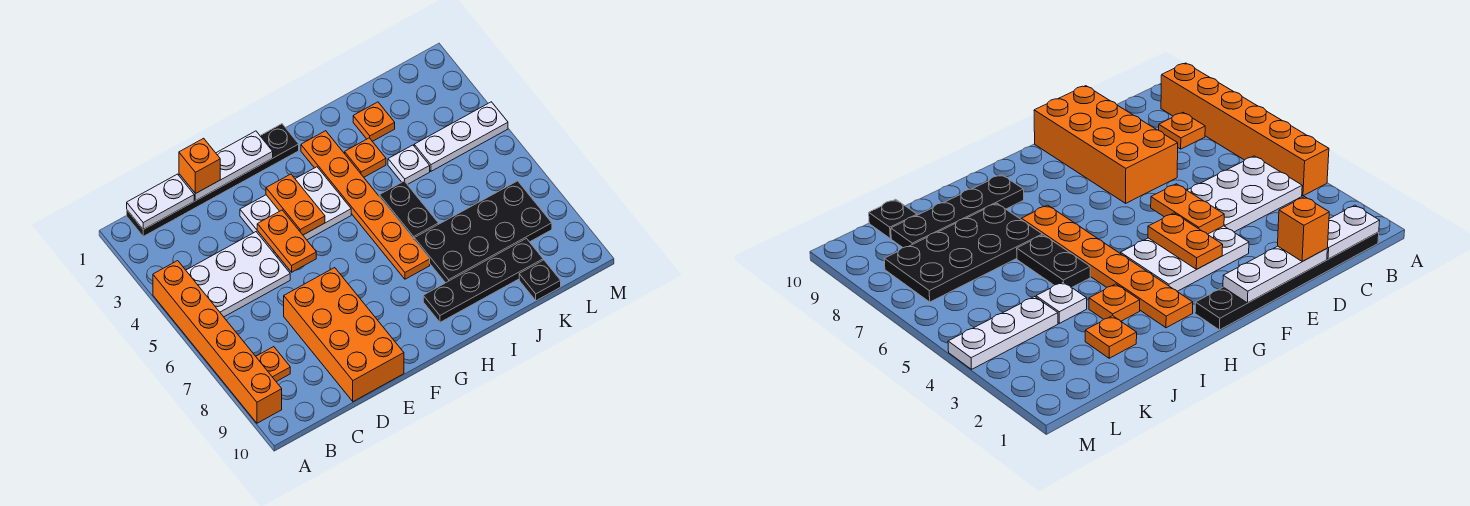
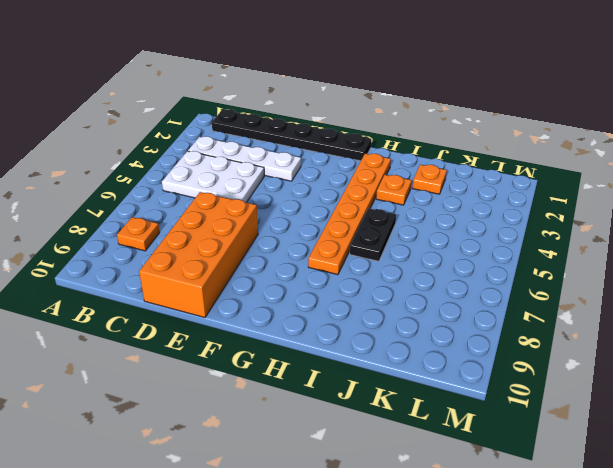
white plate B3:E3 level 1 -> white plate E3:G4 level 1
none -> orange brick A4:A9 level 1
none -> black plate H9:K9 level 1
none -> black plate I7:L8 level 1

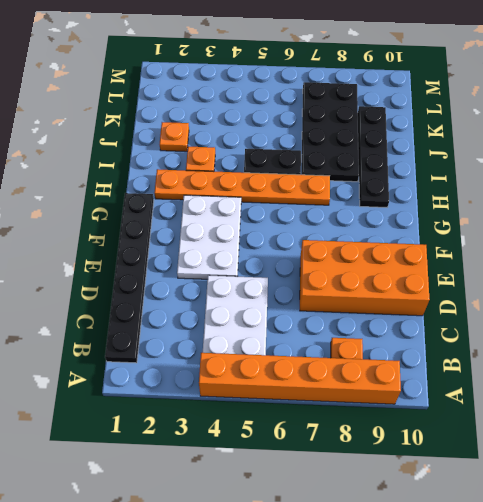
none -> white plate J4 level 1
none -> white plate K4:M4 level 1
none -> black plate K10 level 1

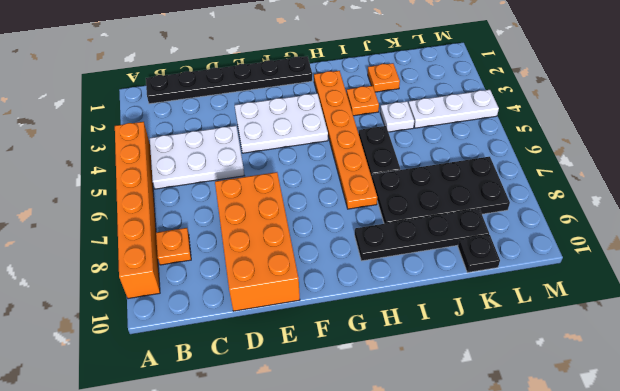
none -> white plate B1:C1 level 2
none -> white plate D1:F1 level 2
none -> orange plate E4:E5 level 2

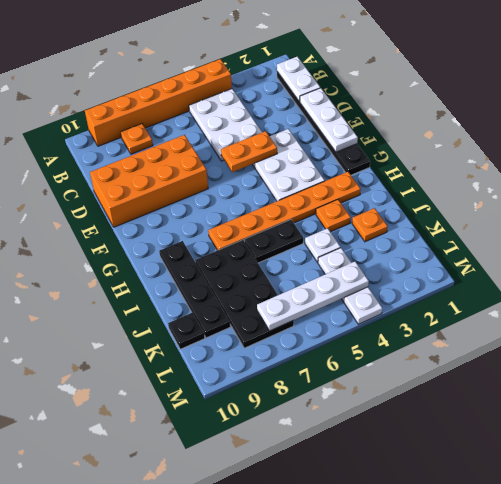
white plate L4:L7 level 2 -> none
none -> orange plate F3:F4 level 2
none -> orange brick D1 level 3

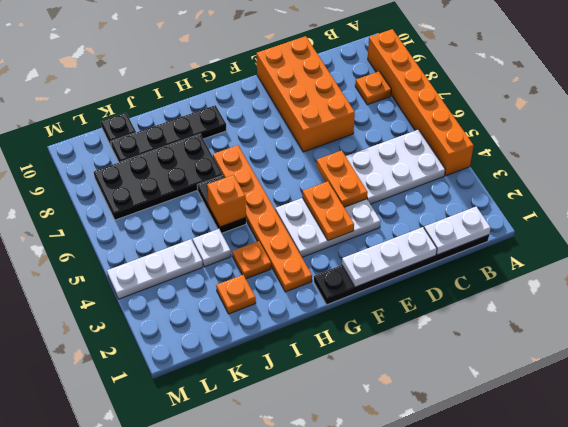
orange brick I5 level 2 -> orange brick D1 level 3

